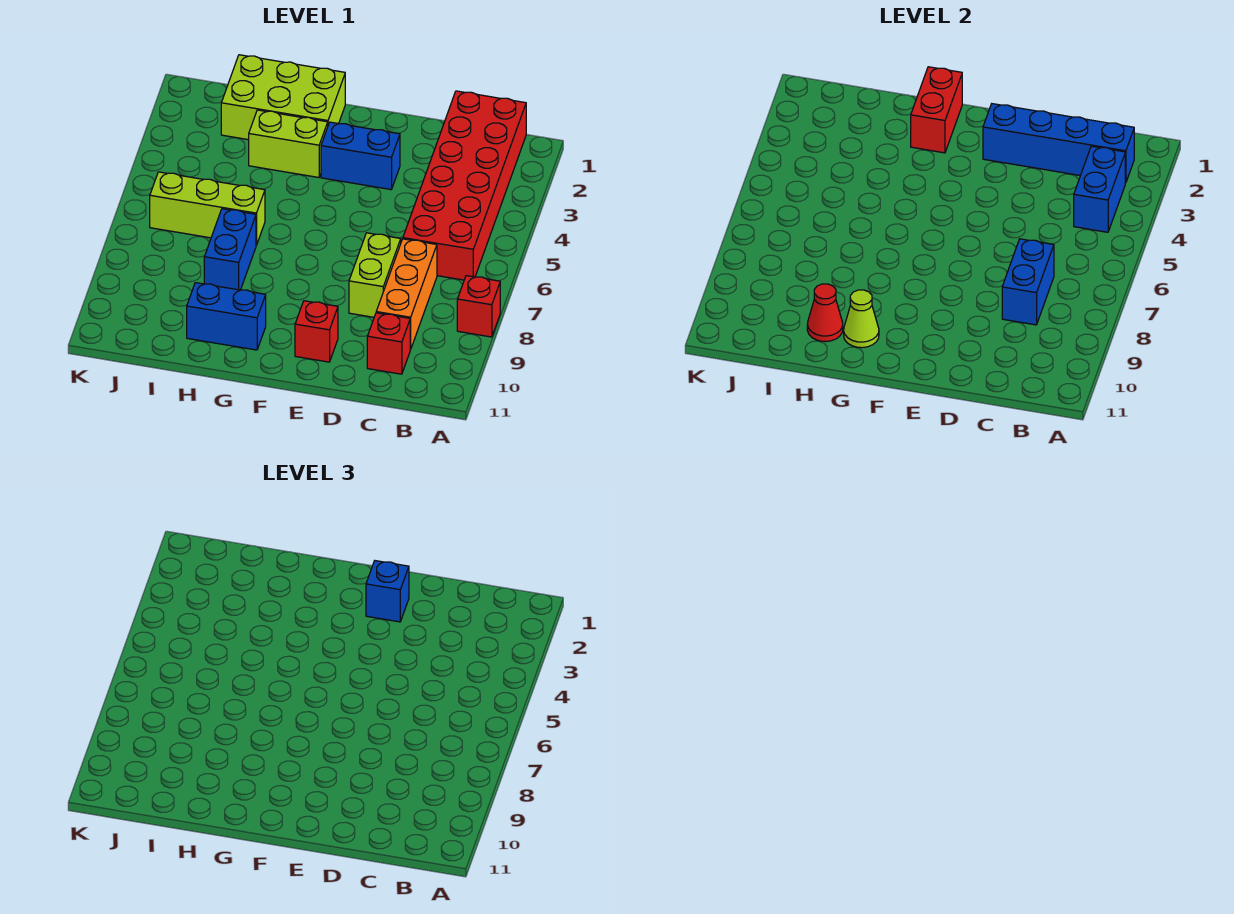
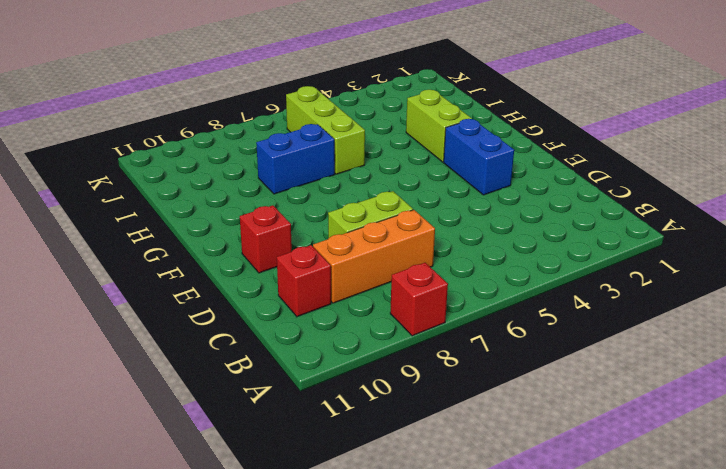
none -> red brick B1:C6 level 1
none -> lime brick G1:I2 level 1
none -> blue brick G10:H10 level 1

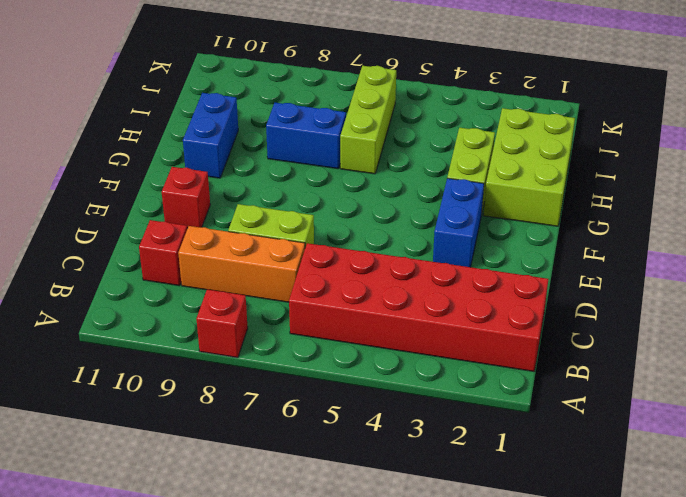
none -> blue brick B2:E2 level 2
none -> blue brick B3:B4 level 2
none -> blue brick C7:C8 level 2

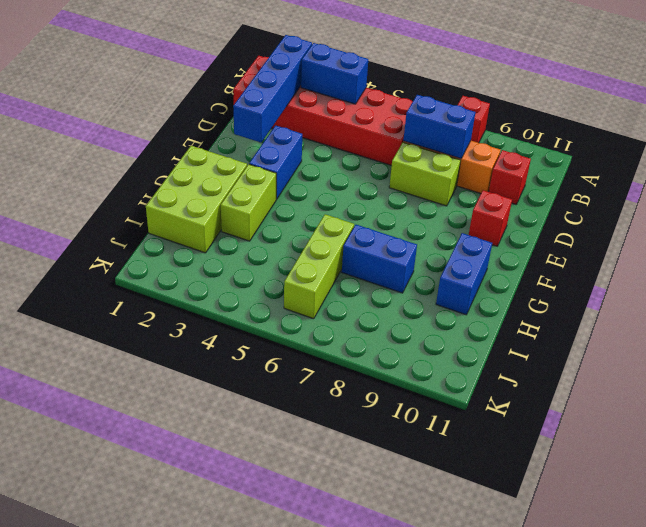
none -> red brick G1:G2 level 2
none -> lime cone G10 level 2
none -> red cone H10 level 2

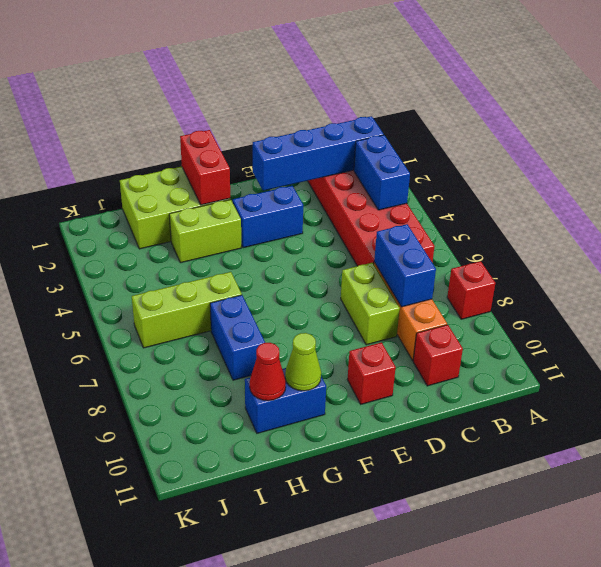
none -> blue brick E2 level 3

